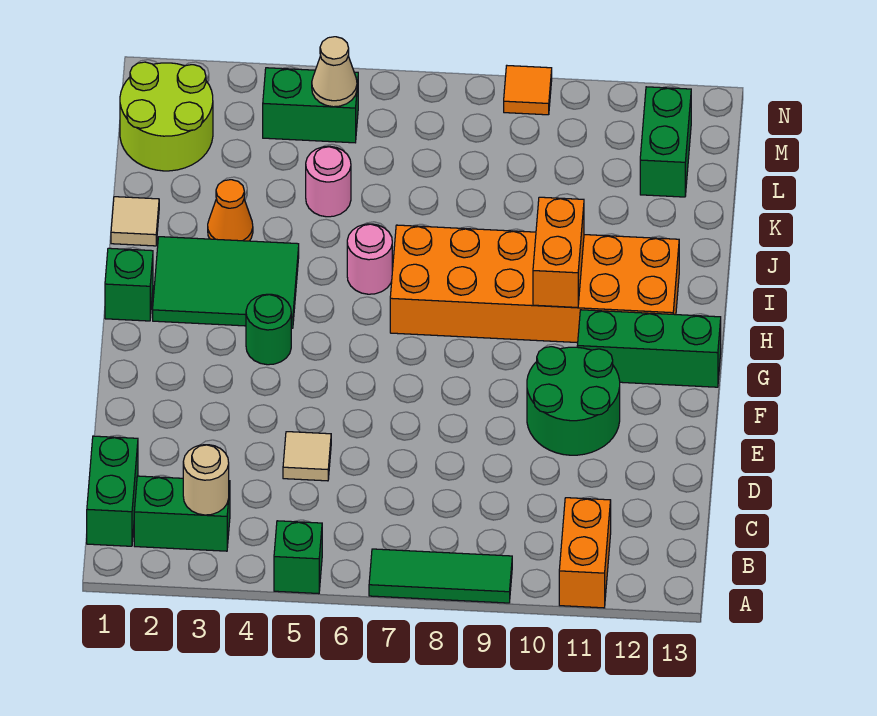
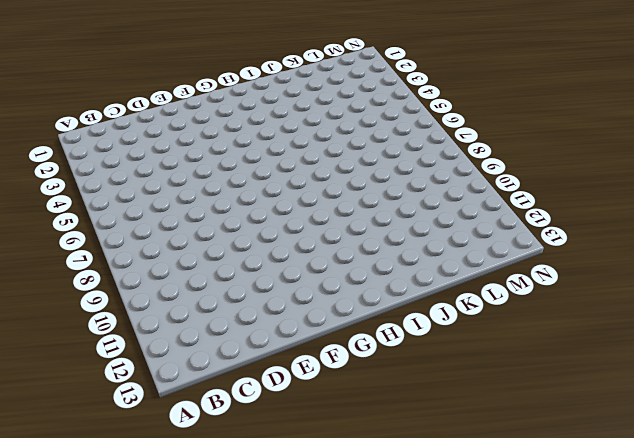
none -> green brick A5 level 1
none -> green tile A7:A9 level 1
none -> orange brick A11:B11 level 1

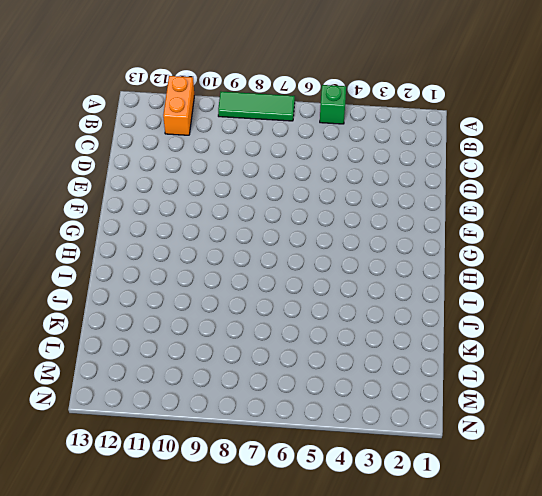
none -> green brick B1:C1 level 1
none -> green brick B2:B3 level 1
none -> tan tile D5 level 1

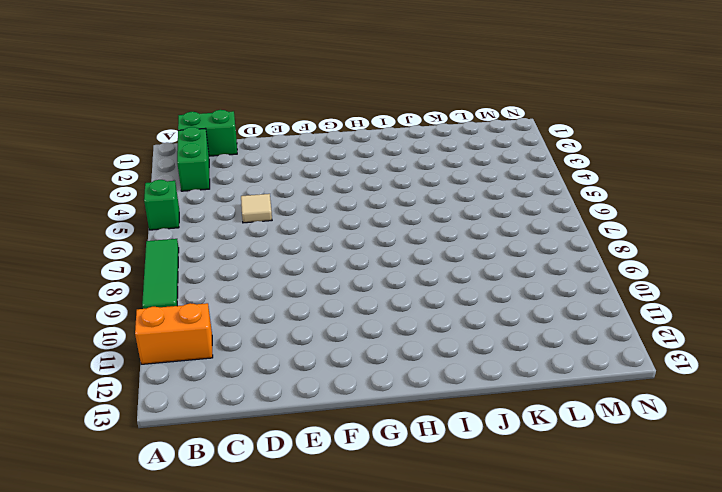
none -> green round brick E10:F11 level 1
none -> green round brick G4 level 1
none -> green brick G11:G13 level 1

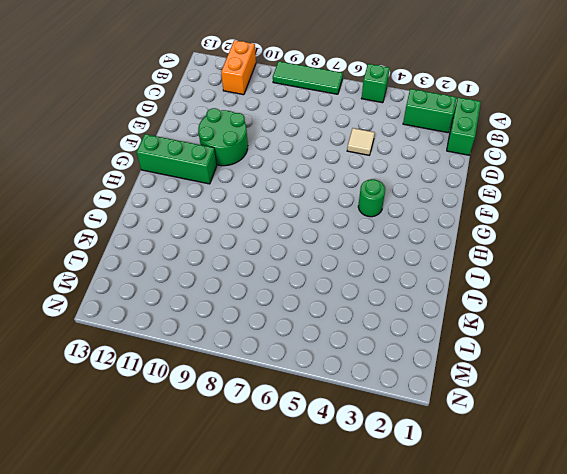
none -> green brick H1 level 1
none -> green tile H2:I4 level 1
none -> orange brick H7:I12 level 1

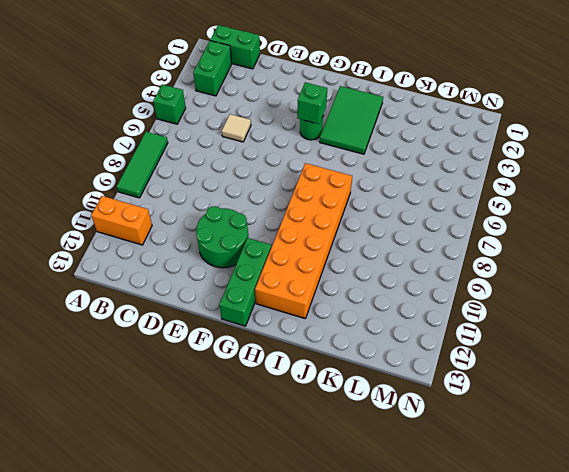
green brick G4 level 2 -> green brick H1 level 1
none -> pink round brick I6 level 1
none -> tan tile J1 level 1
none -> orange cone J3 level 1

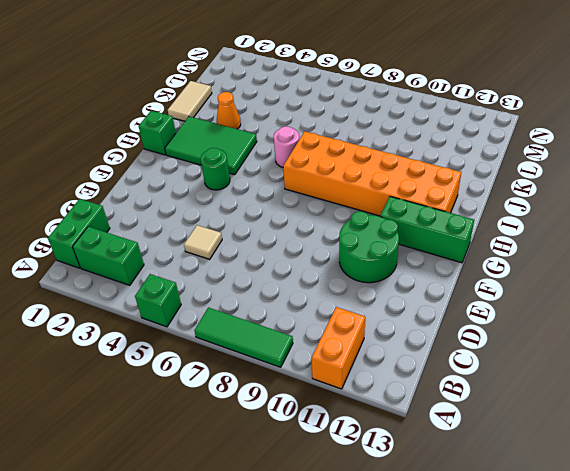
tan tile J1:K1 level 1 -> tan tile J1 level 1
none -> pink round brick K5 level 1
none -> lime round brick L1:M2 level 1
none -> green brick L12:M12 level 1

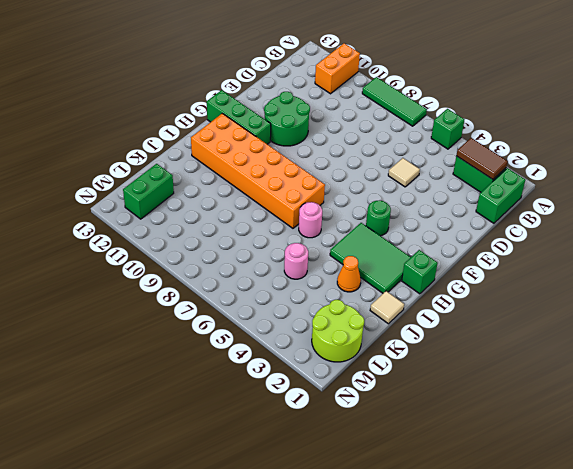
brown tile B2:B3 level 2 -> tan round brick B3 level 2
none -> green brick M4:M5 level 1
none -> orange tile N9 level 1
none -> orange brick H10:I10 level 2

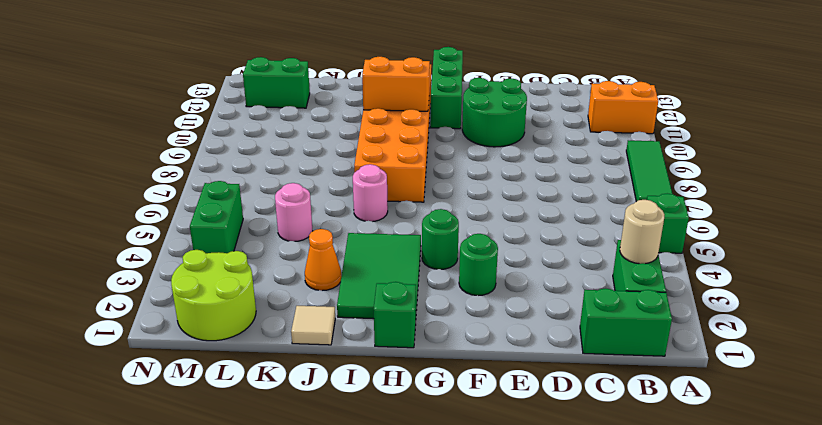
green round brick F3 level 1 -> none
none -> tan tile D5 level 1
none -> orange tile N9 level 1
none -> tan cone M5 level 2

